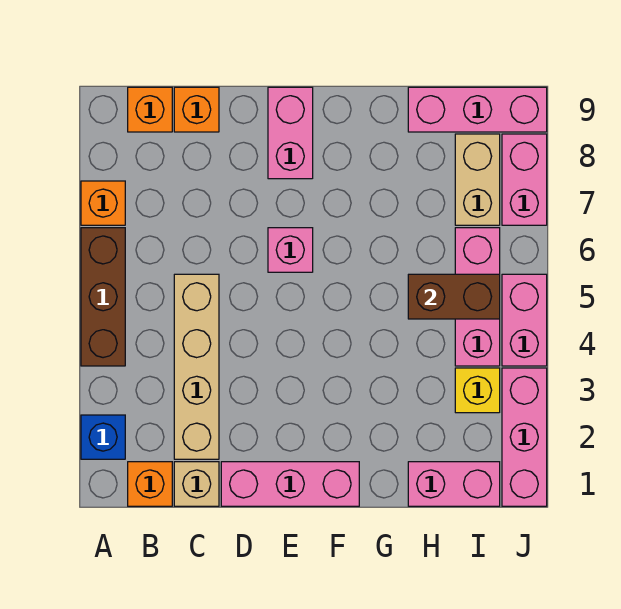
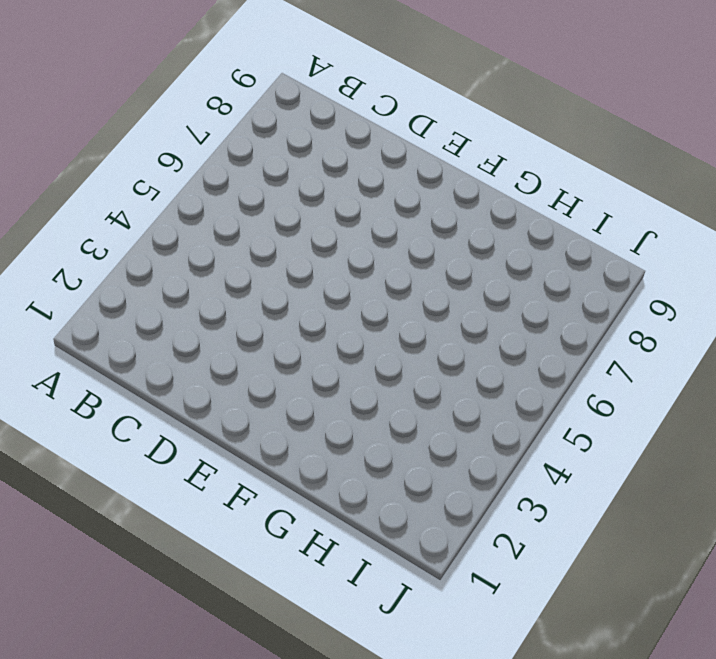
none -> blue brick A2 level 1
none -> brown brick A4:A6 level 1
none -> orange brick A7 level 1

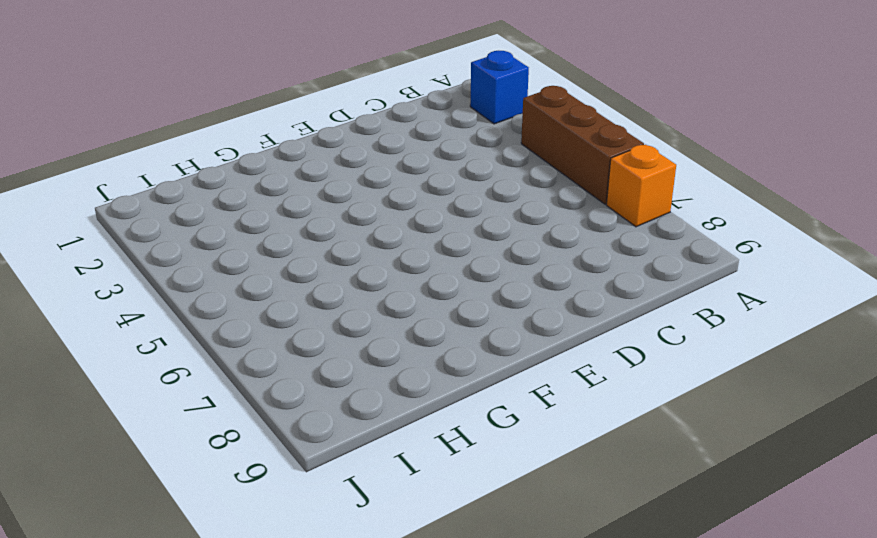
none -> orange brick B1 level 1
none -> orange brick B9 level 1
none -> tan brick C1 level 1

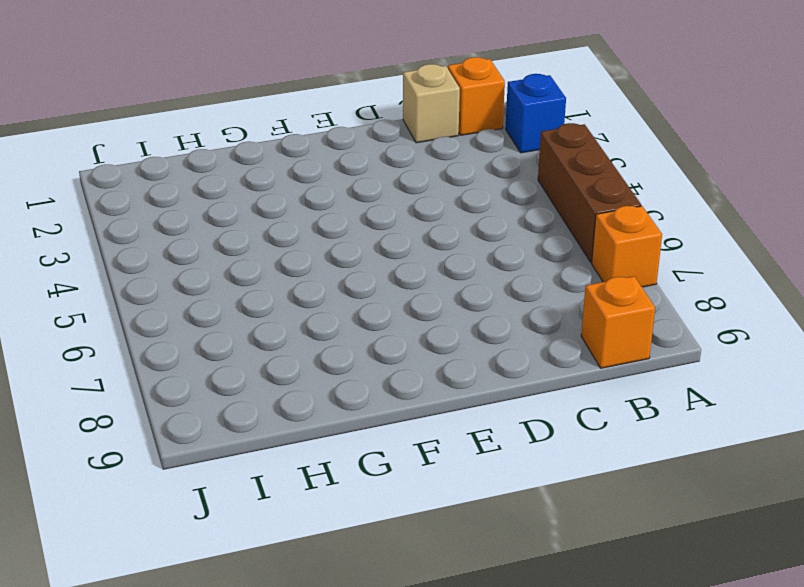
none -> tan brick C2:C5 level 1
none -> orange brick C9 level 1
none -> pink brick D1:F1 level 1

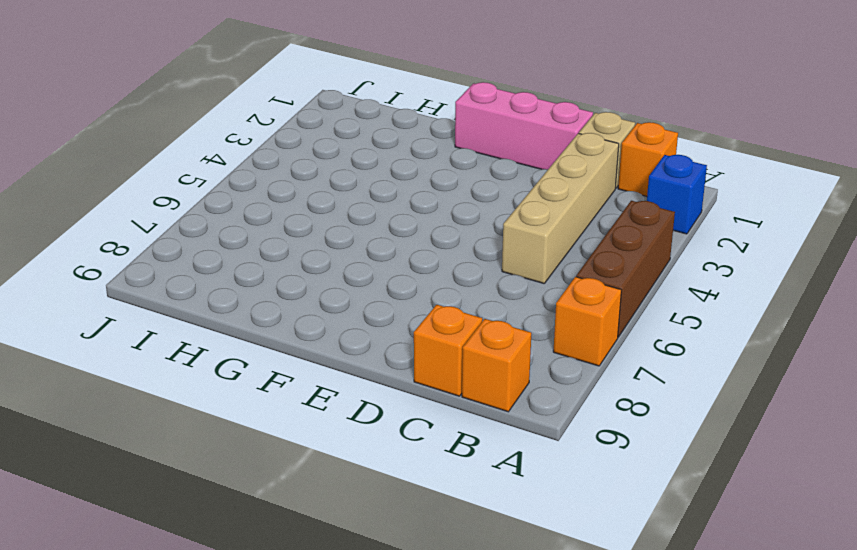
none -> pink brick E6 level 1
none -> pink brick E8:E9 level 1
none -> pink brick H1:I1 level 1

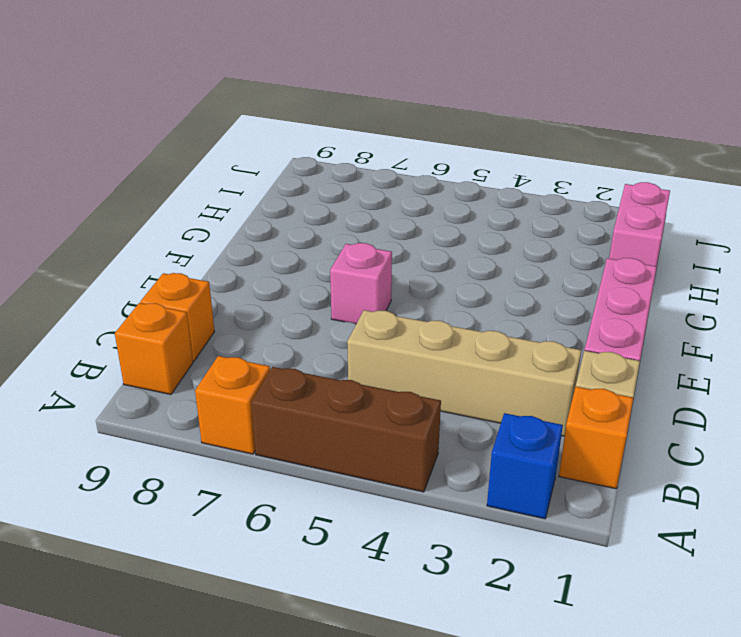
none -> pink brick E8:E9 level 1
none -> pink brick H9:J9 level 1
none -> yellow brick I3 level 1

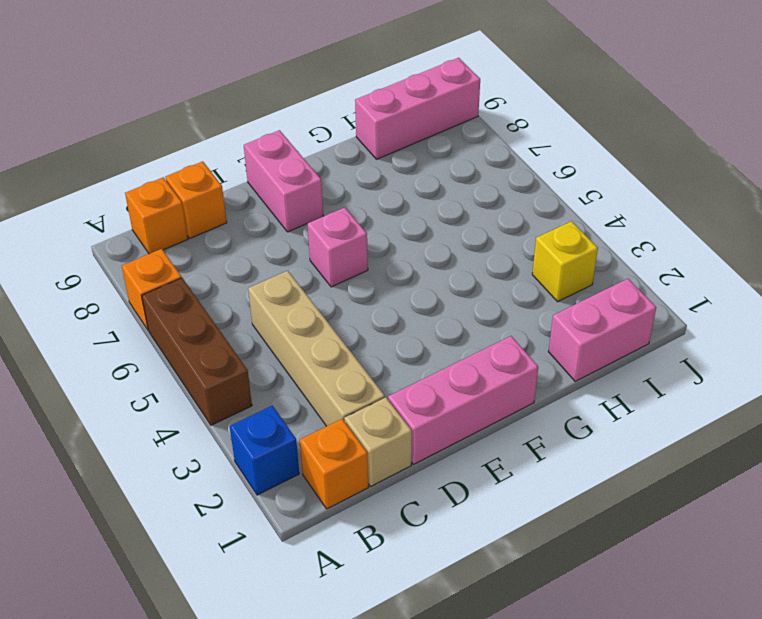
none -> pink brick I4:I6 level 1
none -> tan brick I7:I8 level 1
none -> pink brick J1:J3 level 1

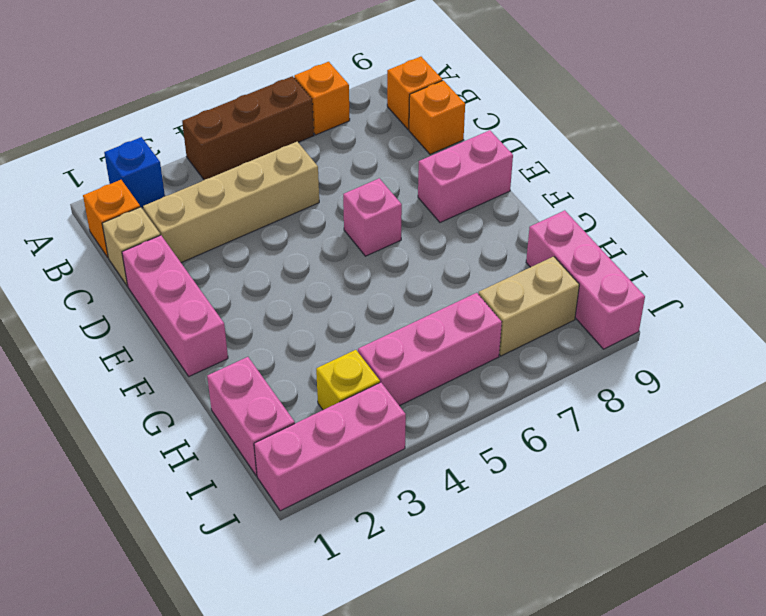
none -> pink brick J4:J5 level 1
none -> pink brick J7:J8 level 1
none -> brown brick H5:I5 level 2

